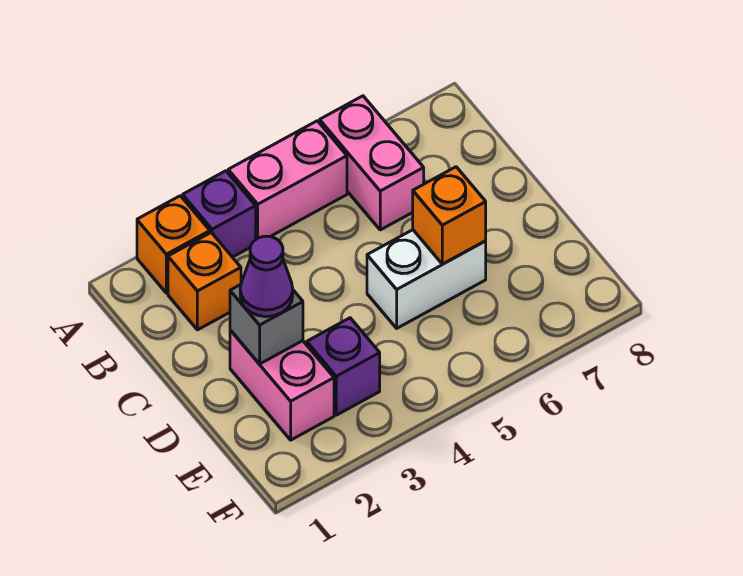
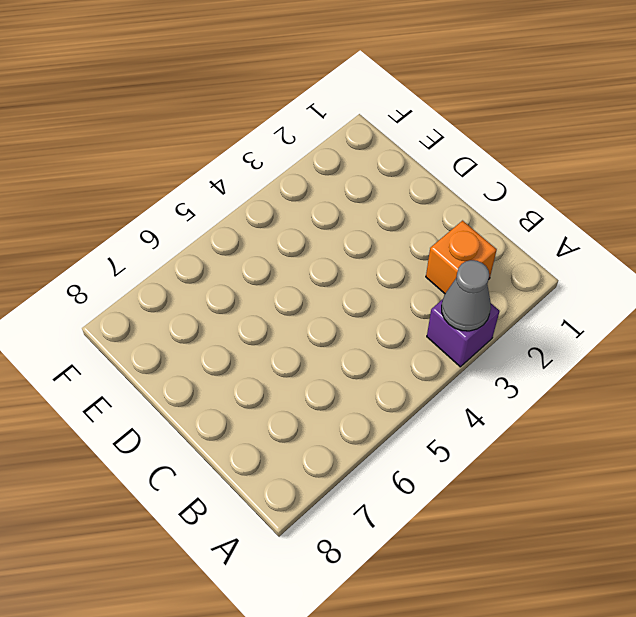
grey cone A3 level 2 -> none
none -> orange brick A2 level 1
none -> pink brick A4:A5 level 1

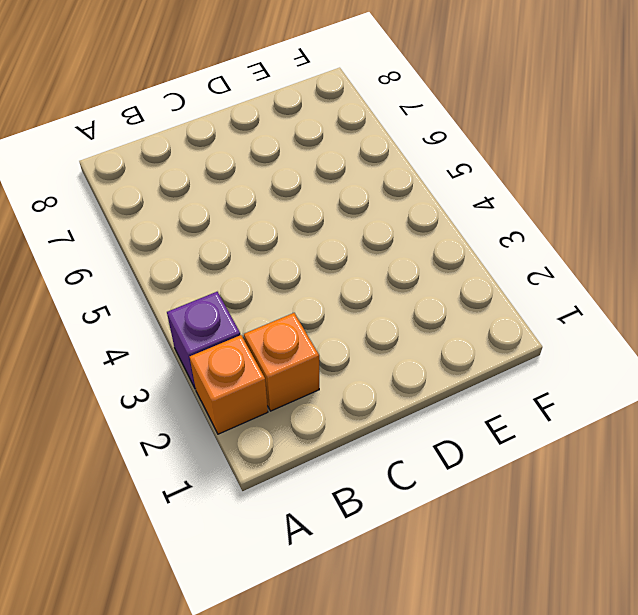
none -> pink brick A4:A5 level 1
none -> pink brick A6:B6 level 1

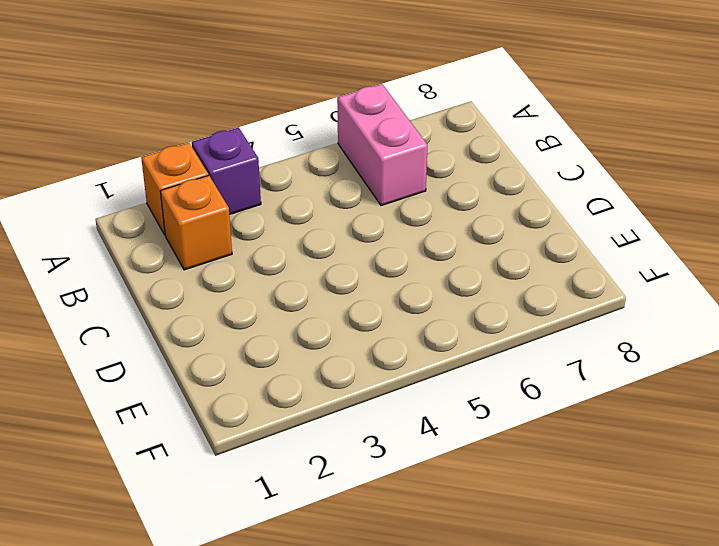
none -> pink brick A4:A5 level 1
none -> pink brick D2:E2 level 1

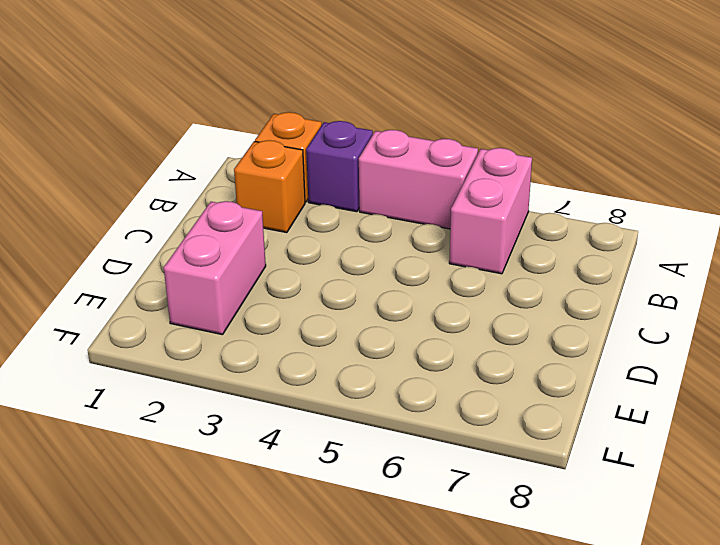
none -> white brick D5:D6 level 1
none -> purple brick E3 level 1

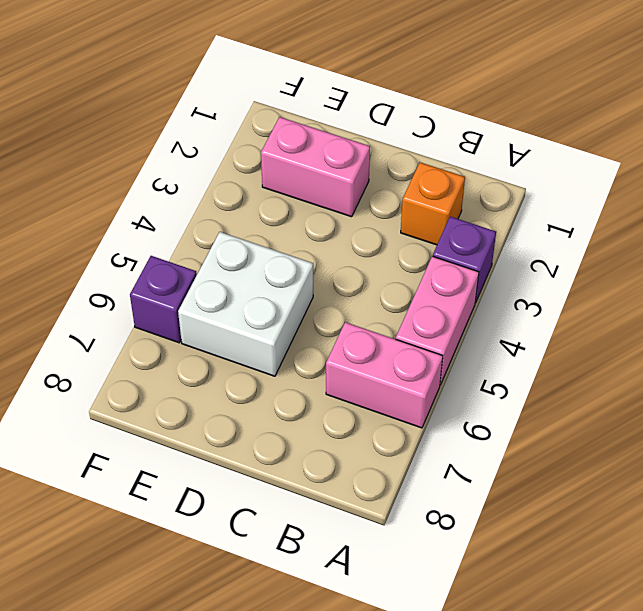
white brick D5:E6 level 1 -> white brick D5:D6 level 1
purple brick F6 level 1 -> purple brick E3 level 1
none -> orange brick A2 level 1
none -> grey brick D2 level 2

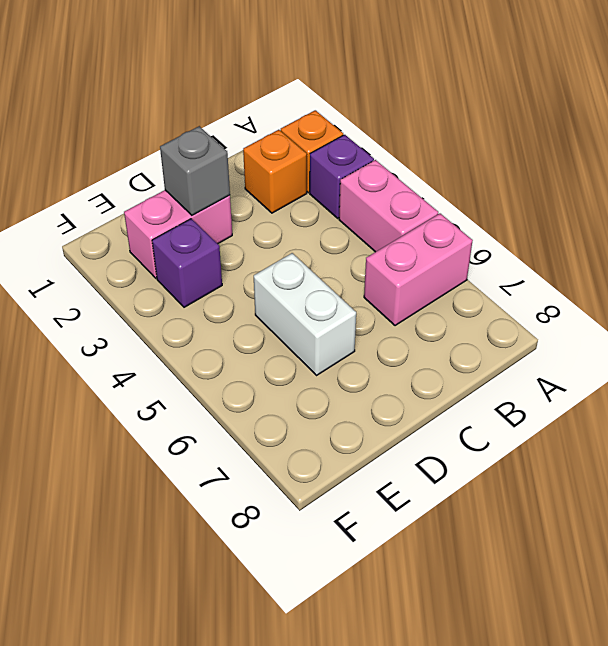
none -> orange brick D6 level 2
none -> purple cone D2 level 3

